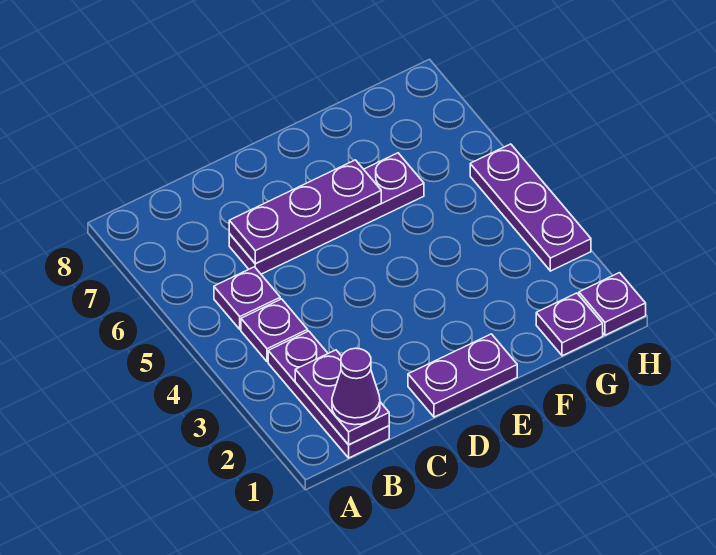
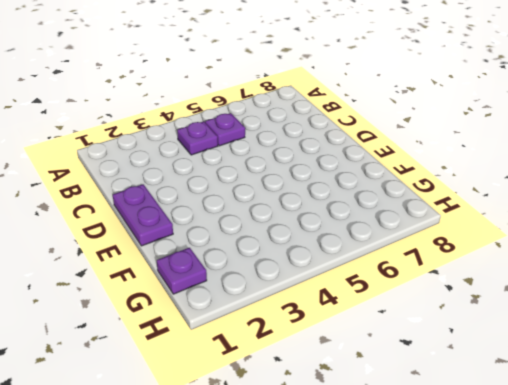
none -> purple plate B1:B3 level 1
none -> purple plate C6:F6 level 1

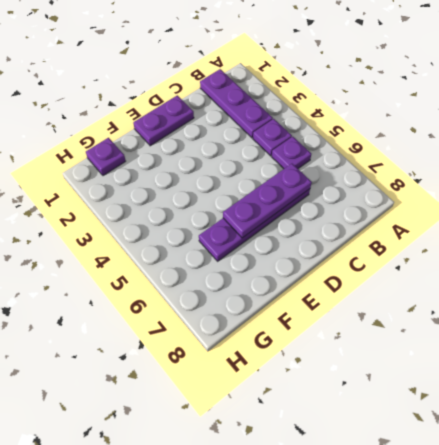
none -> purple plate H1 level 1
none -> purple plate H3:H5 level 1

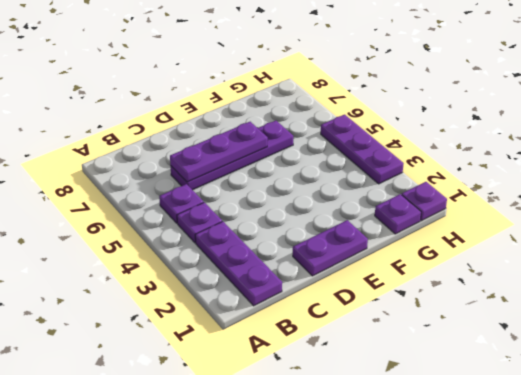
none -> purple plate B1:B2 level 2
none -> purple cone B1 level 3

